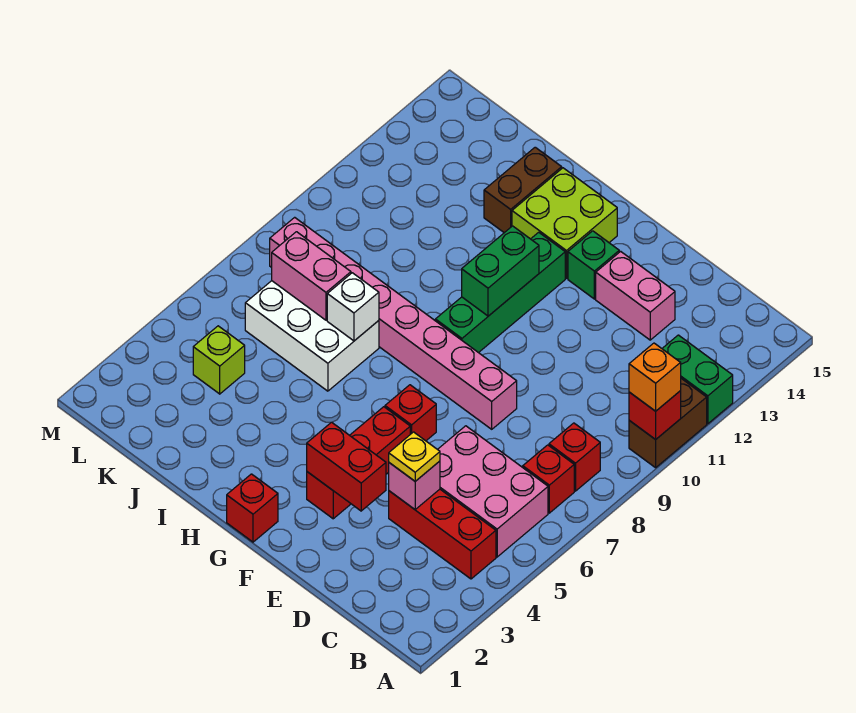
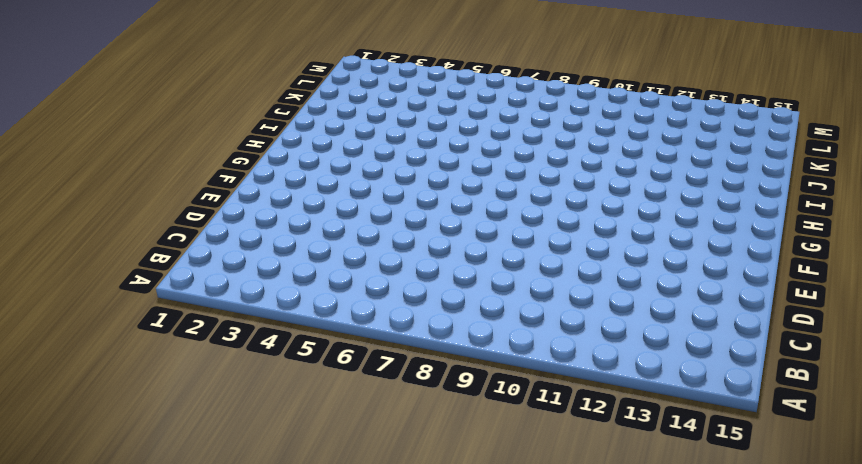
none -> brown brick A10:A11 level 1
none -> green brick A12:B12 level 1
none -> red brick B4:D4 level 1

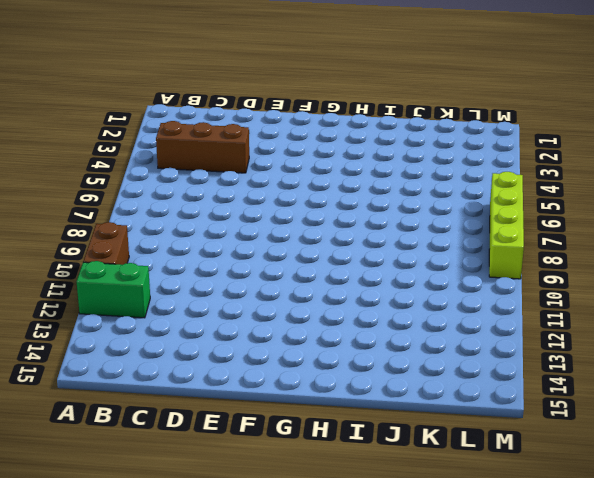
brown brick B4:D4 level 1 -> red brick B4:D4 level 1
lime brick M6:M9 level 1 -> none
none -> pink brick B5:D6 level 1
none -> red brick B7 level 1
none -> red brick B8 level 1

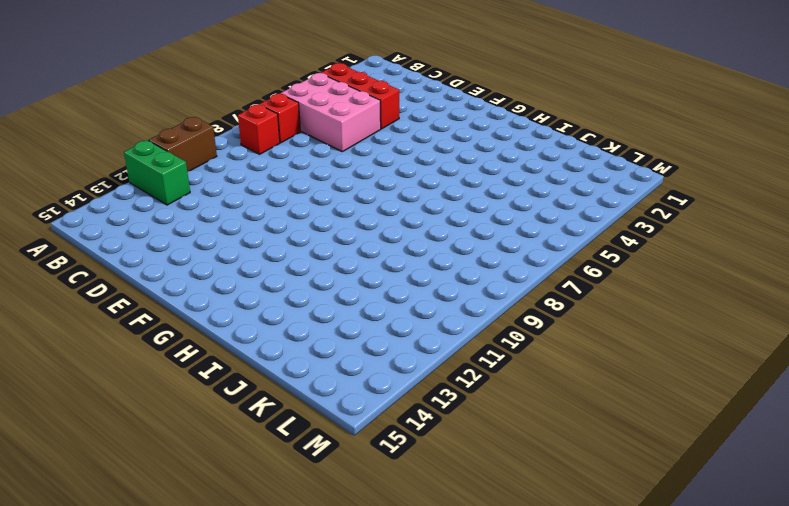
none -> pink brick D13:E13 level 1
none -> pink brick E8:L8 level 1
none -> red brick F3:F5 level 1

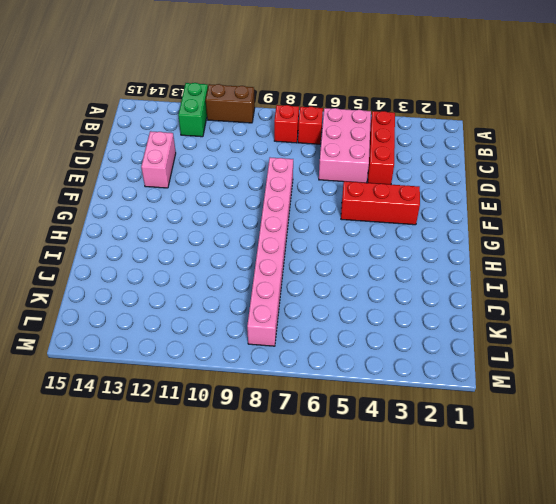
none -> red brick F6 level 1
none -> green brick F13 level 1
none -> red brick G1 level 1

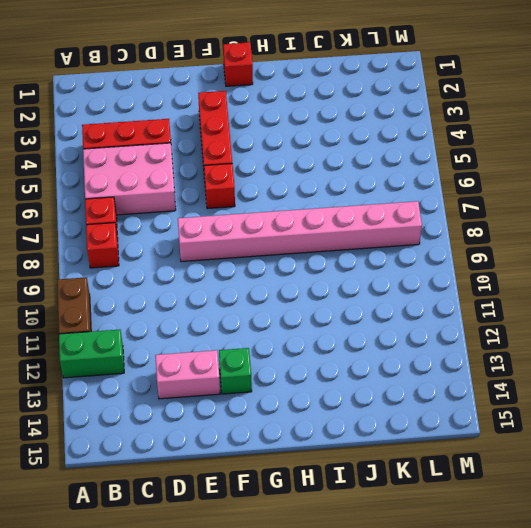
none -> green brick G9:G12 level 1
none -> lime brick G13:H14 level 1
none -> white brick I6:K7 level 1

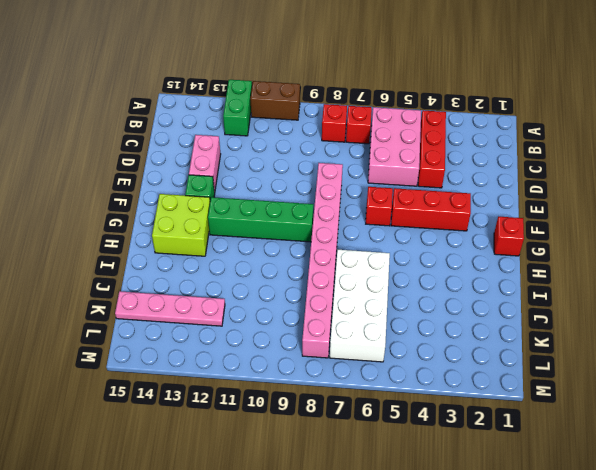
white brick I6:L7 level 1 -> white brick I6:K7 level 1
pink plate K12:K15 level 1 -> none
none -> brown brick I13:I14 level 1
none -> lime brick K4 level 1
none -> red brick A10 level 2

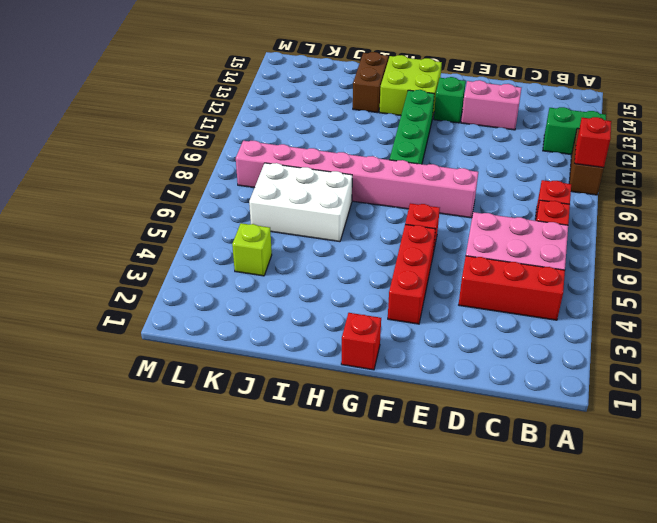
none -> pink brick D4 level 2
none -> red brick E3:F3 level 2
none -> green brick G10:G11 level 2

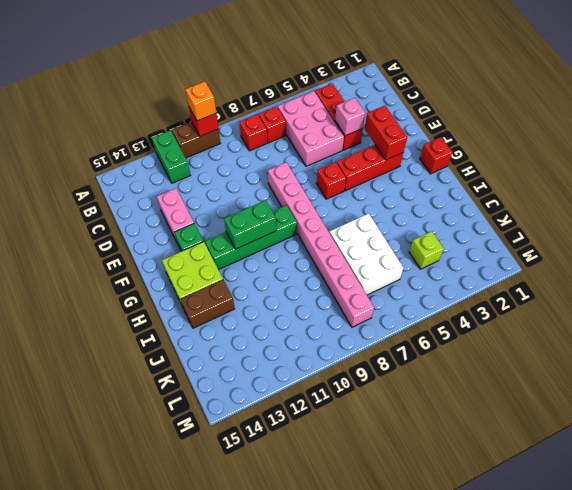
none -> white brick I7 level 2
none -> pink brick J7:K7 level 2
none -> yellow plate D4 level 3

